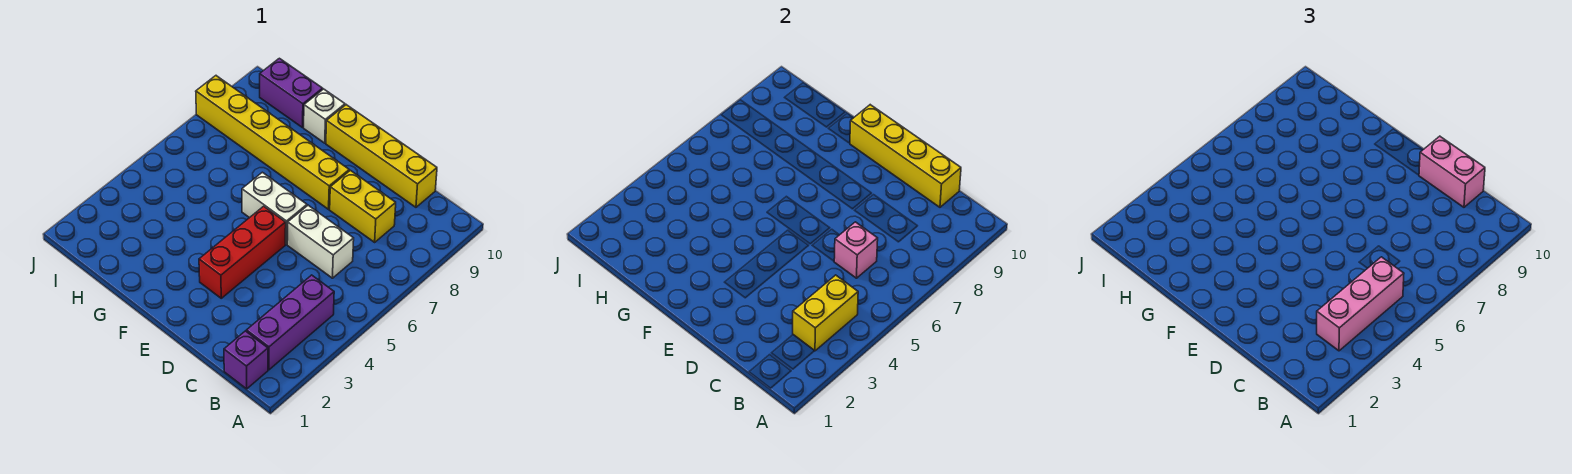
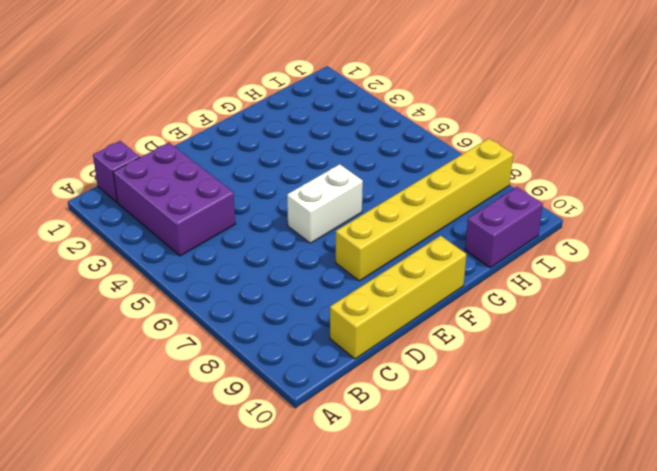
purple brick B2:C4 level 1 -> purple brick B2:B4 level 1
none -> white brick C6:D6 level 1
none -> yellow brick C8:D8 level 1
none -> red brick E3:E5 level 1

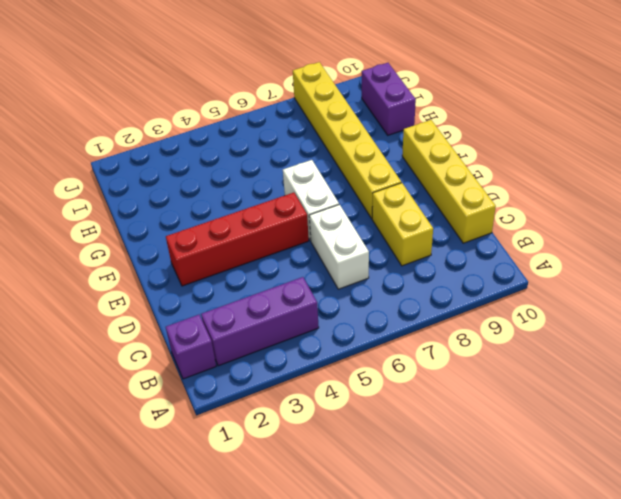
red brick E2:E5 level 1 -> red brick E3:E5 level 1
none -> white brick G10 level 1
none -> yellow brick B3:B4 level 2
none -> pink brick C6 level 2

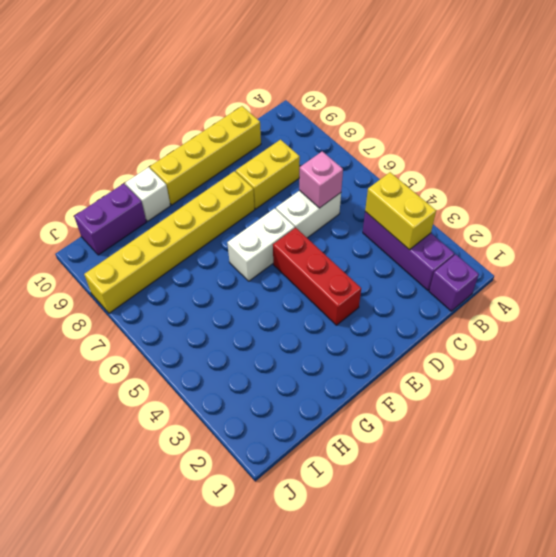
none -> yellow brick C10:F10 level 2
none -> pink brick B3:B5 level 3
none -> pink brick C10:D10 level 3

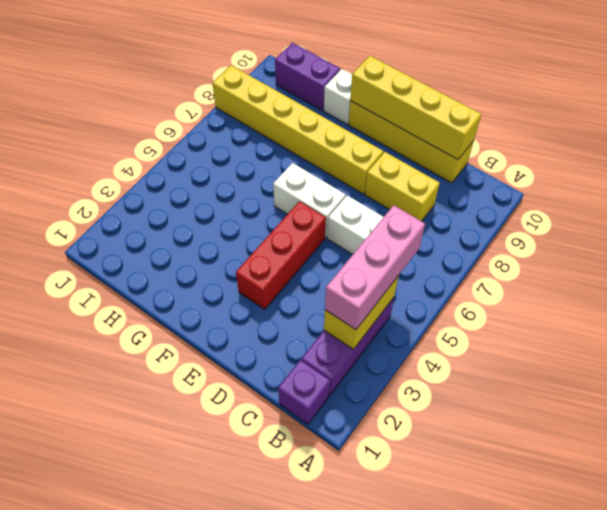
none -> pink brick C6 level 2
none -> pink brick C10:D10 level 3

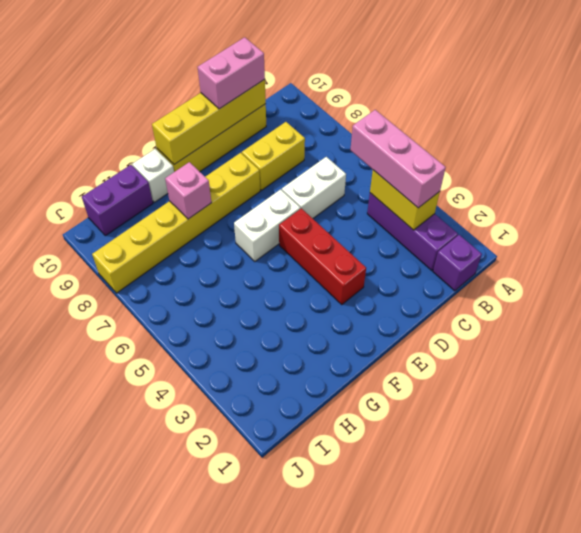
pink brick G8 level 2 -> pink brick C6 level 2

